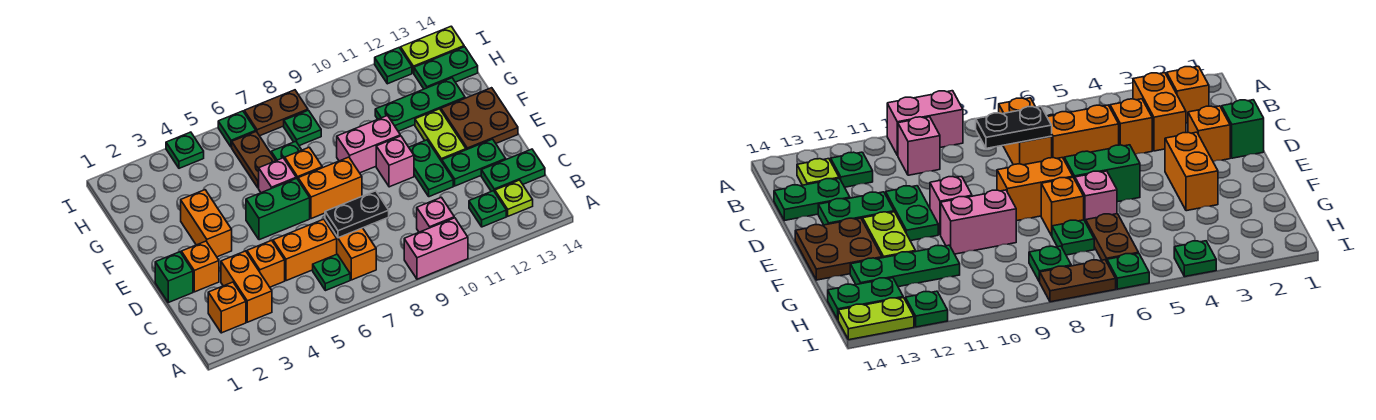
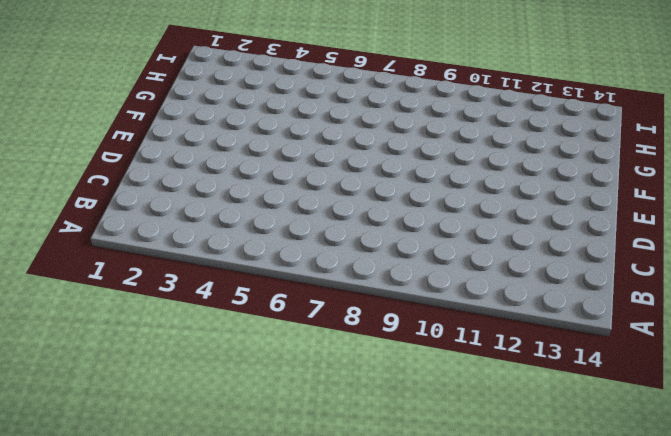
none -> pink brick A9:A10 level 1
none -> orange brick B2 level 1
none -> orange brick B3:C3 level 1
none -> green plate B6 level 1

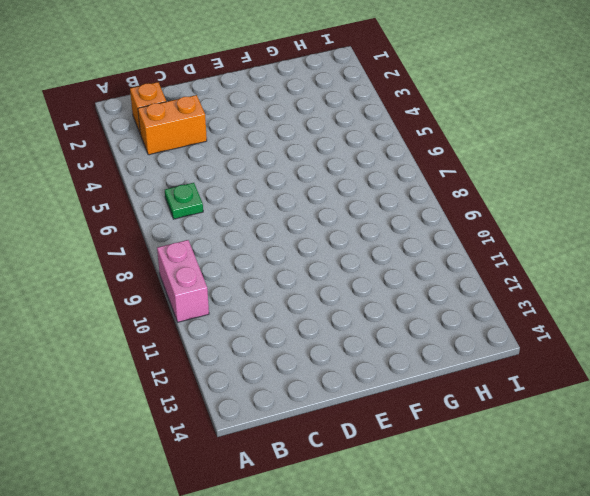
none -> orange brick B7:C7 level 1
none -> pink brick B10 level 1
none -> green plate B12 level 1
none -> lime plate B13 level 1

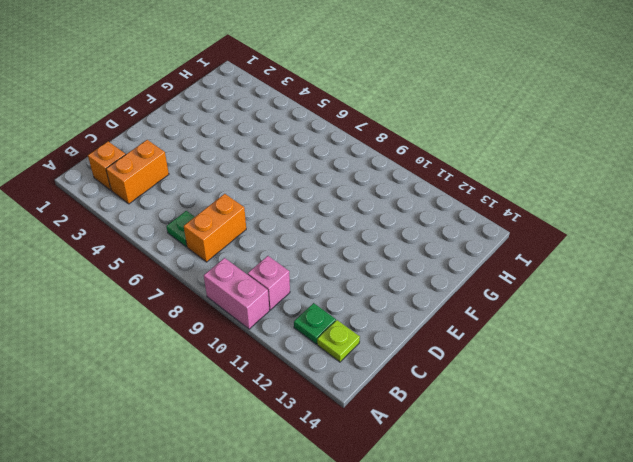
none -> orange brick C4 level 1
none -> orange brick C5:C6 level 1
none -> green plate C13:C14 level 1
none -> green brick D1 level 1

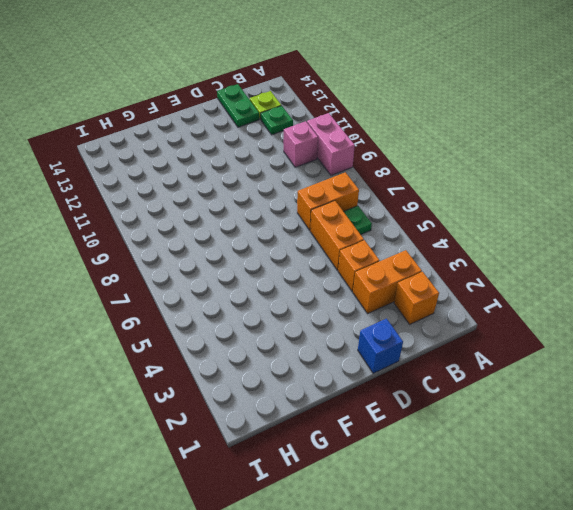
blue brick D1 level 1 -> green brick D1 level 1
none -> orange brick D2 level 1
none -> green plate D11:E11 level 1
none -> green plate D12:D13 level 1
none -> orange brick E3:F3 level 1

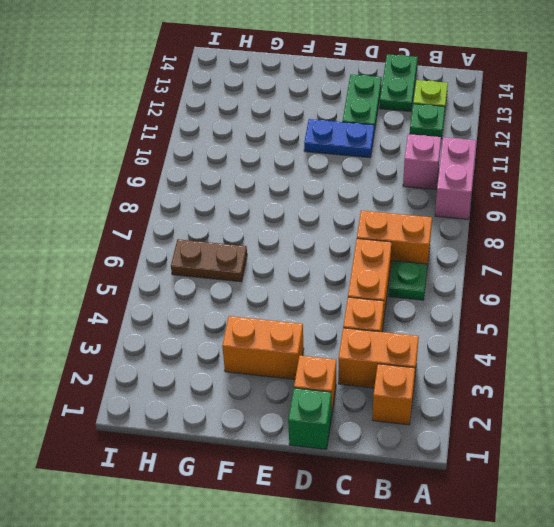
blue plate D11:E11 level 1 -> green plate D11:E11 level 1
none -> green brick E5:E6 level 1
none -> orange brick E7:E8 level 1
none -> pink brick E10 level 1
none -> lime plate E12:F12 level 1

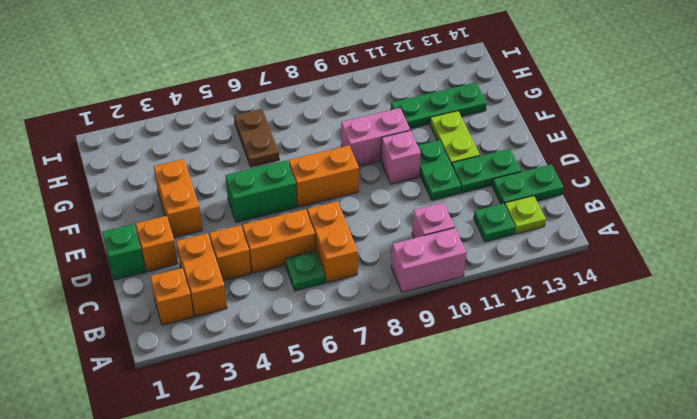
none -> brown plate E13:F14 level 1
none -> pink brick F6 level 1
none -> orange brick F7 level 1
none -> green plate G7 level 1

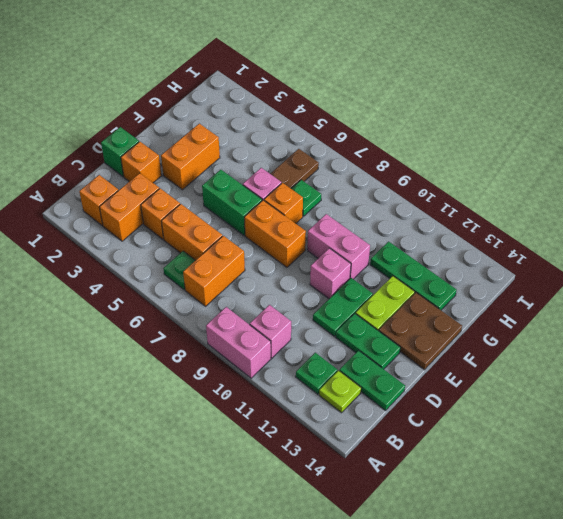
none -> green plate H8 level 1
none -> green plate H13:H14 level 1
none -> green plate I4 level 1
none -> green plate I6 level 1

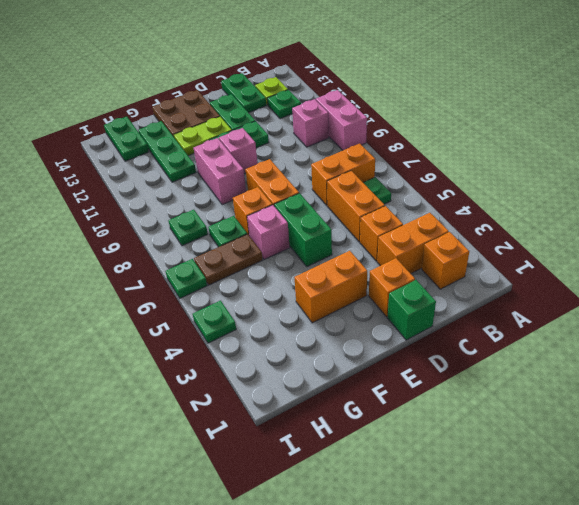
none -> brown plate I7:I8 level 1
none -> green plate I12 level 1
none -> lime plate I13:I14 level 1
none -> black plate C7:C8 level 2

